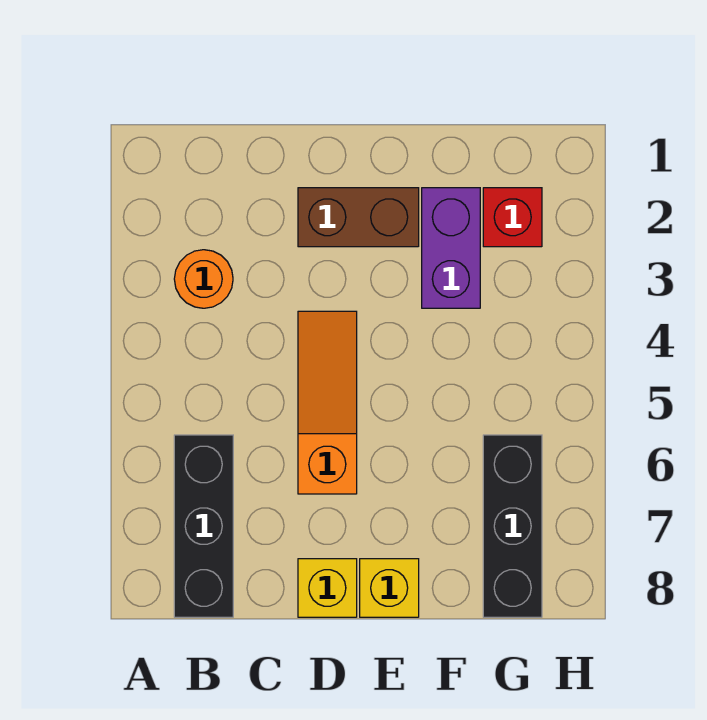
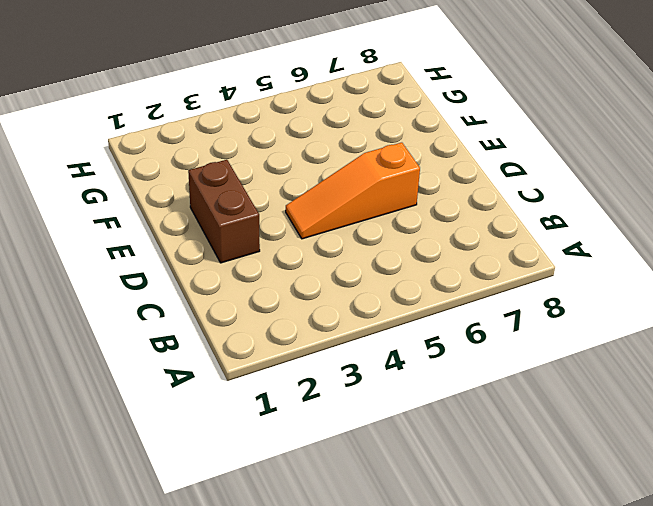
none -> orange round brick B3 level 1
none -> black brick B6:B8 level 1

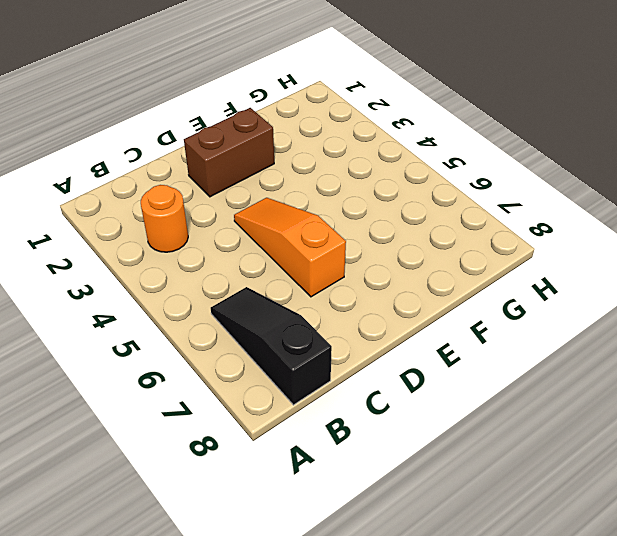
black slope B6:B8 level 1 top 8 -> black brick B6:B8 level 1
none -> yellow brick D8 level 1
none -> yellow brick E8 level 1

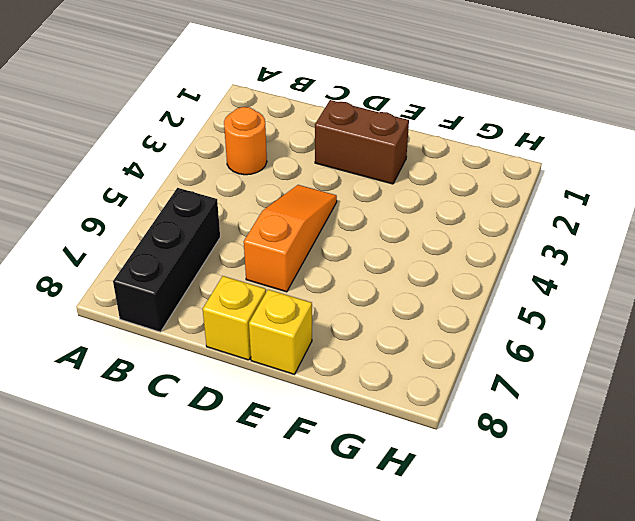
none -> purple brick F2:F3 level 1
none -> red brick G2 level 1

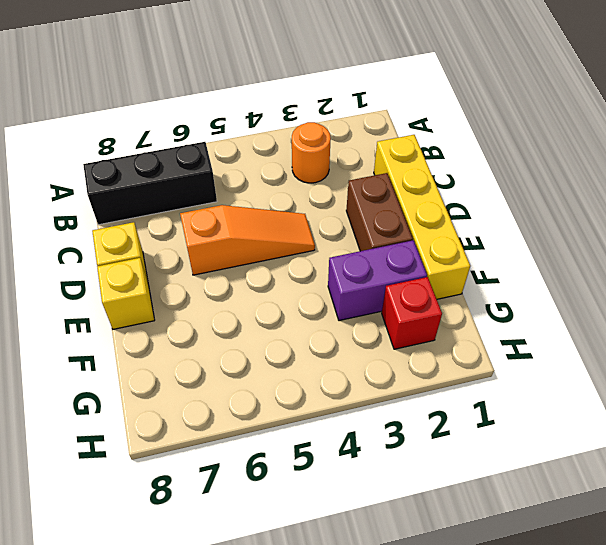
yellow brick C1:F1 level 1 -> none
none -> black brick G6:G8 level 1

